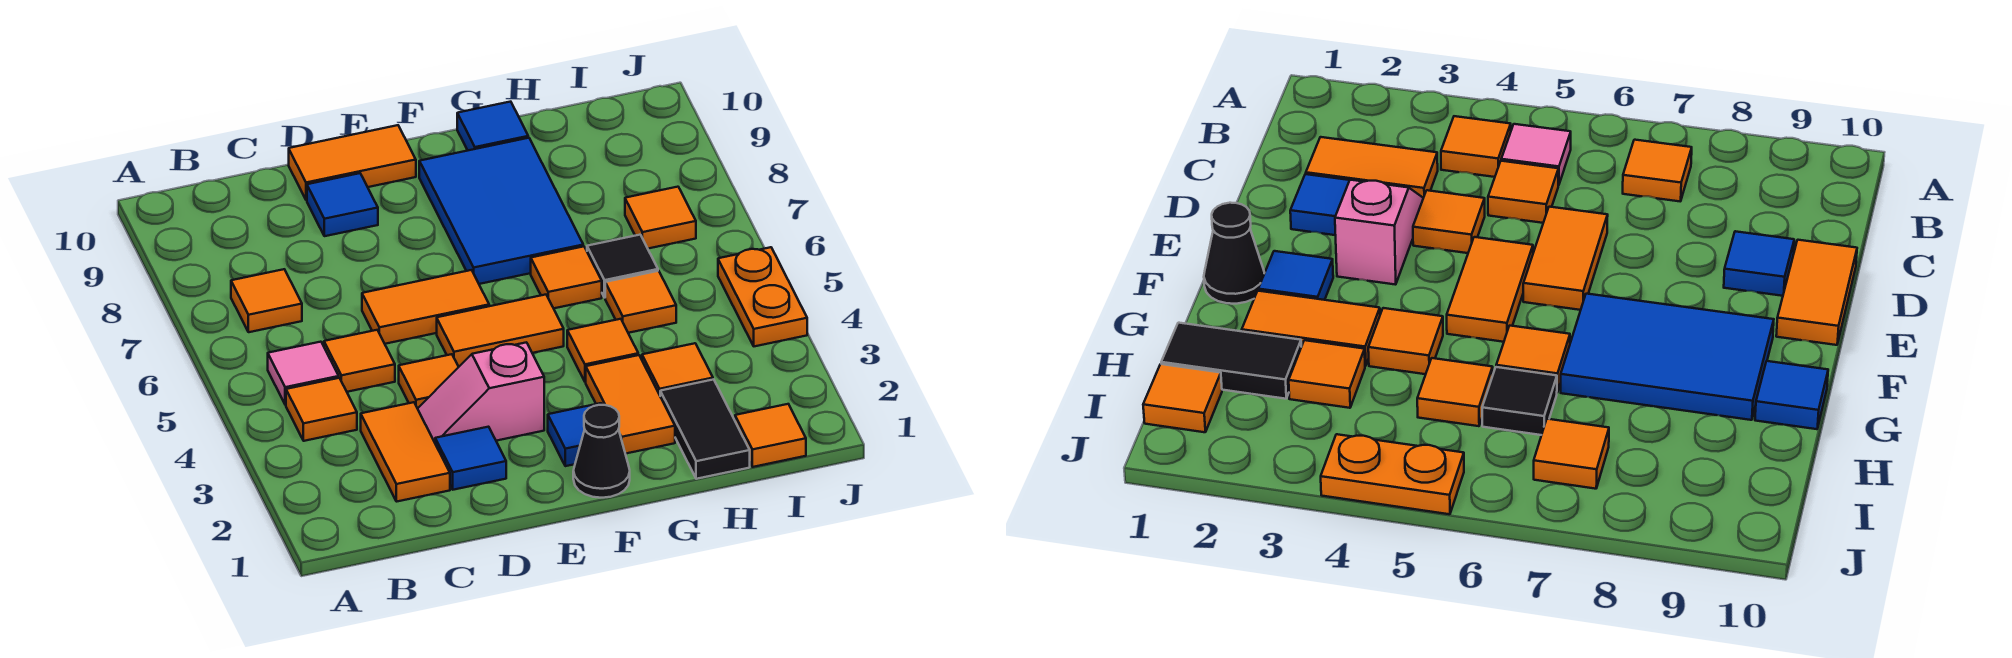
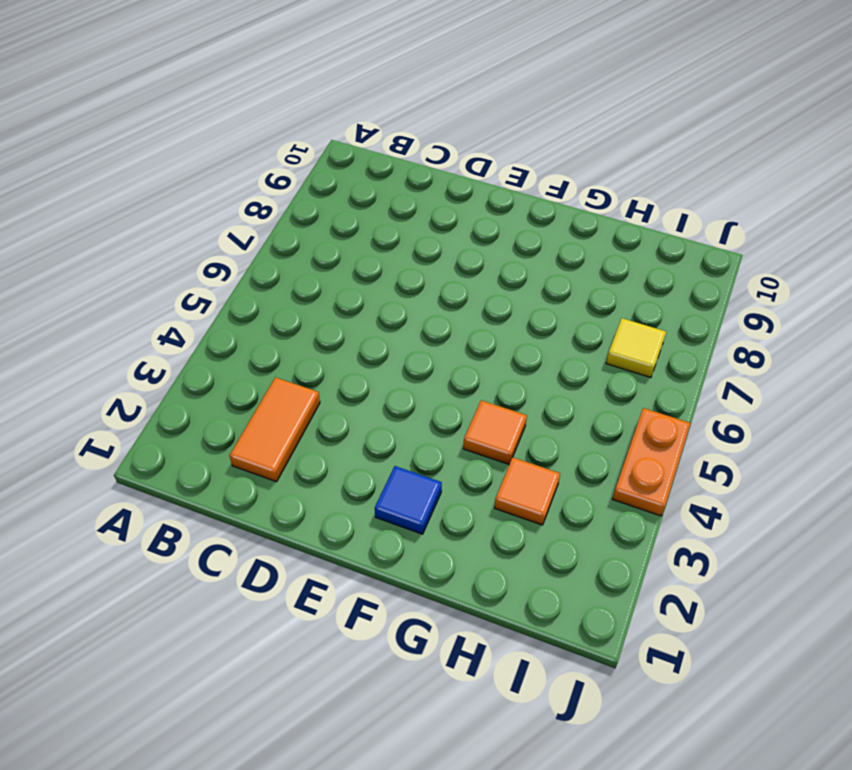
yellow tile I7 level 1 -> orange tile I7 level 1
none -> orange tile B4 level 1
none -> pink tile B5 level 1
none -> orange tile B7 level 1

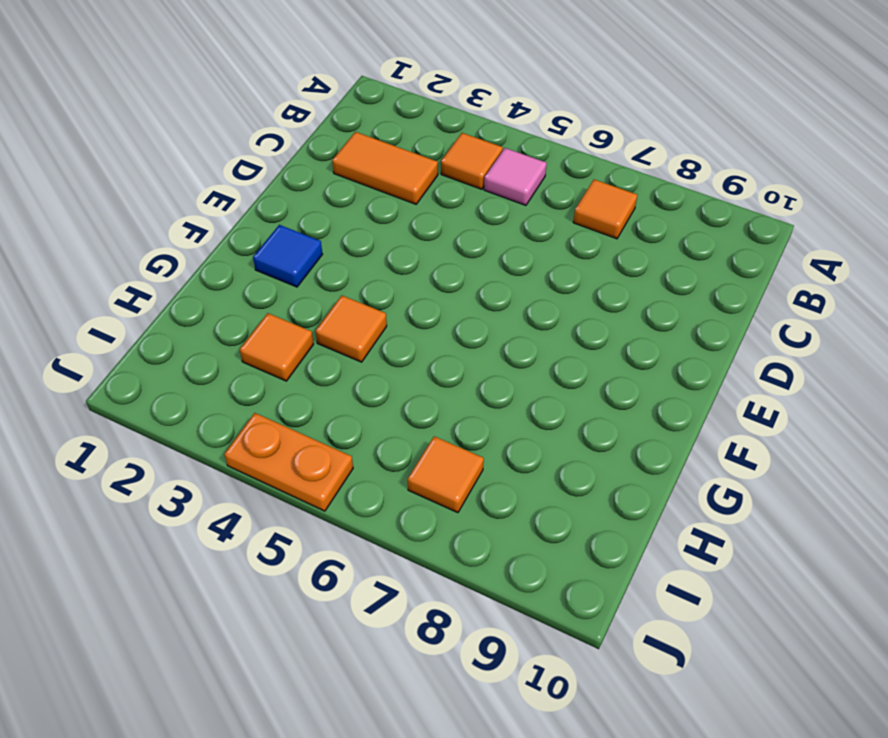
none -> orange tile C5 level 1
none -> blue tile D2 level 1
none -> pink slope D3:E3 level 1 top E

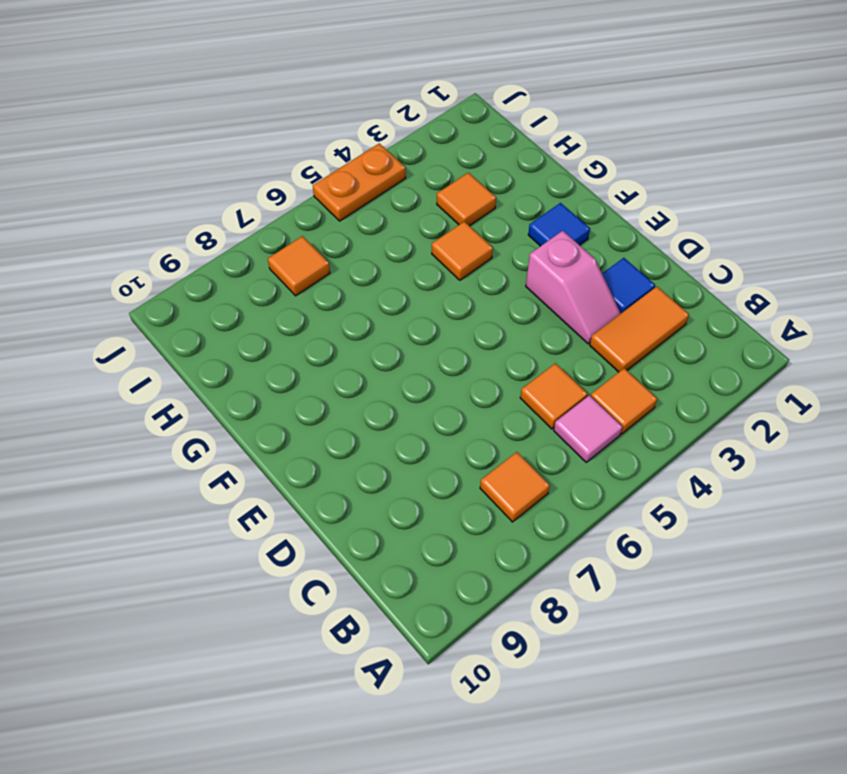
none -> orange tile D4 level 1
none -> orange tile D6:E6 level 1
none -> blue tile D9 level 1

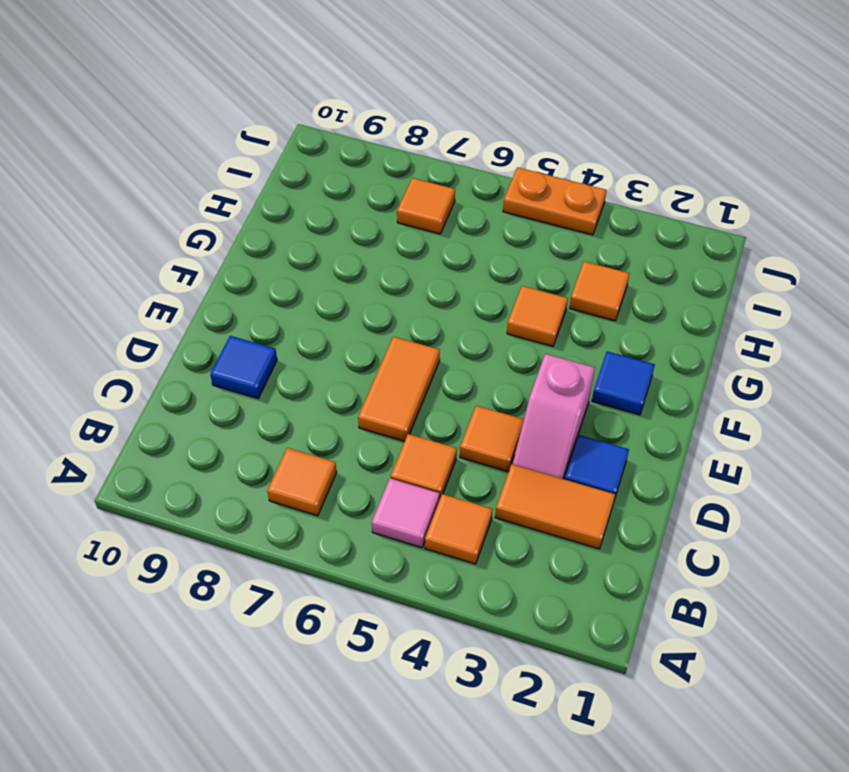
none -> orange tile D10:E10 level 1
none -> orange tile E5:F5 level 1
none -> black cone F1 level 1

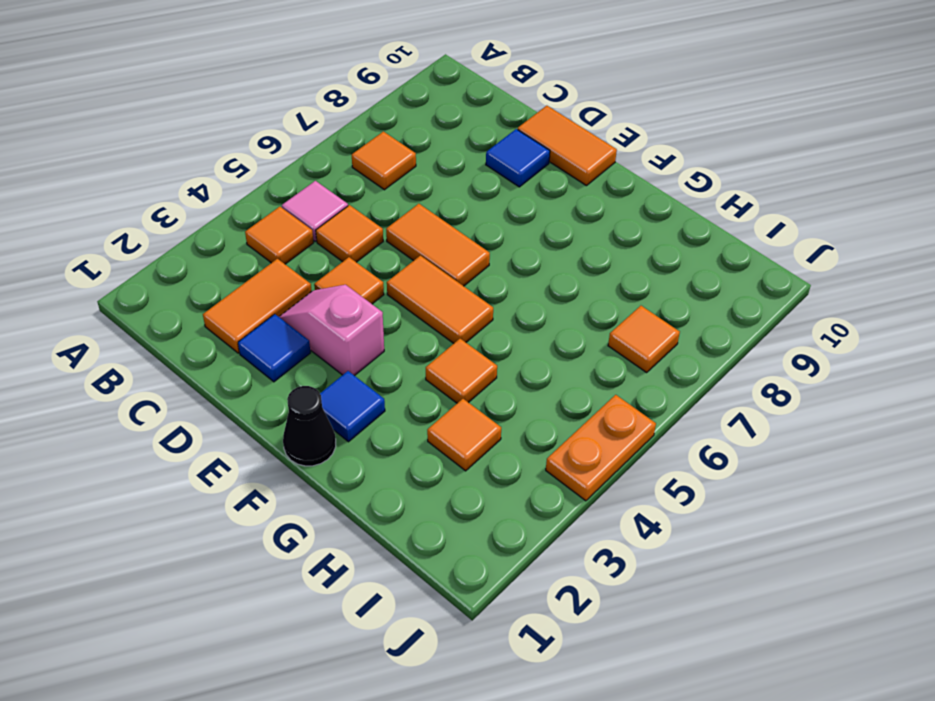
none -> blue tile F7:G9 level 1
none -> orange tile G2:G3 level 1
none -> orange tile G6 level 1

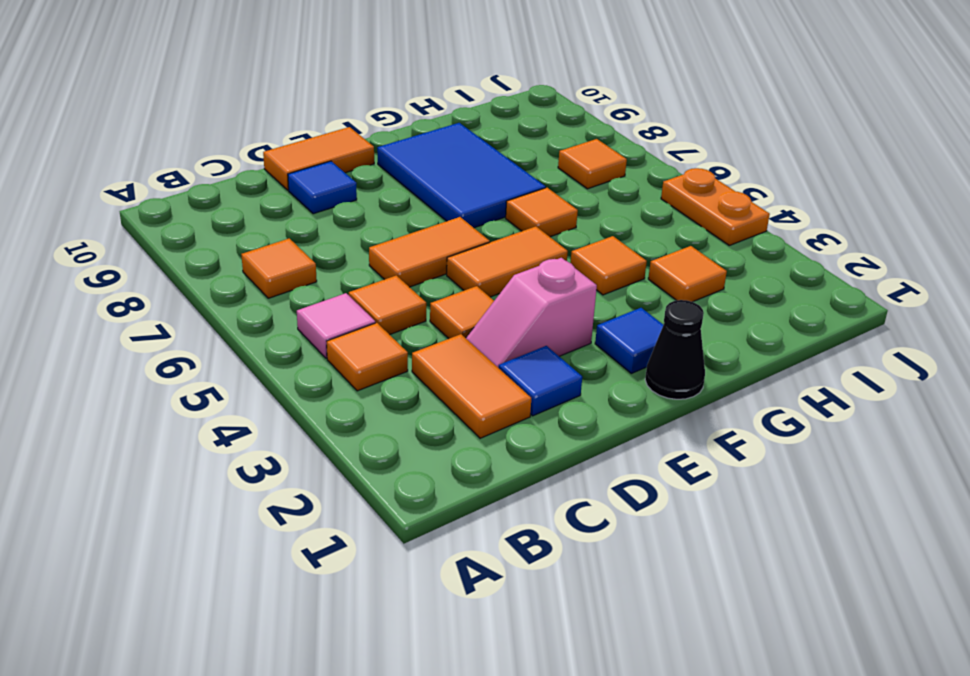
none -> orange tile G2:G3 level 1
none -> blue tile G10 level 1
none -> black tile H1:H2 level 1

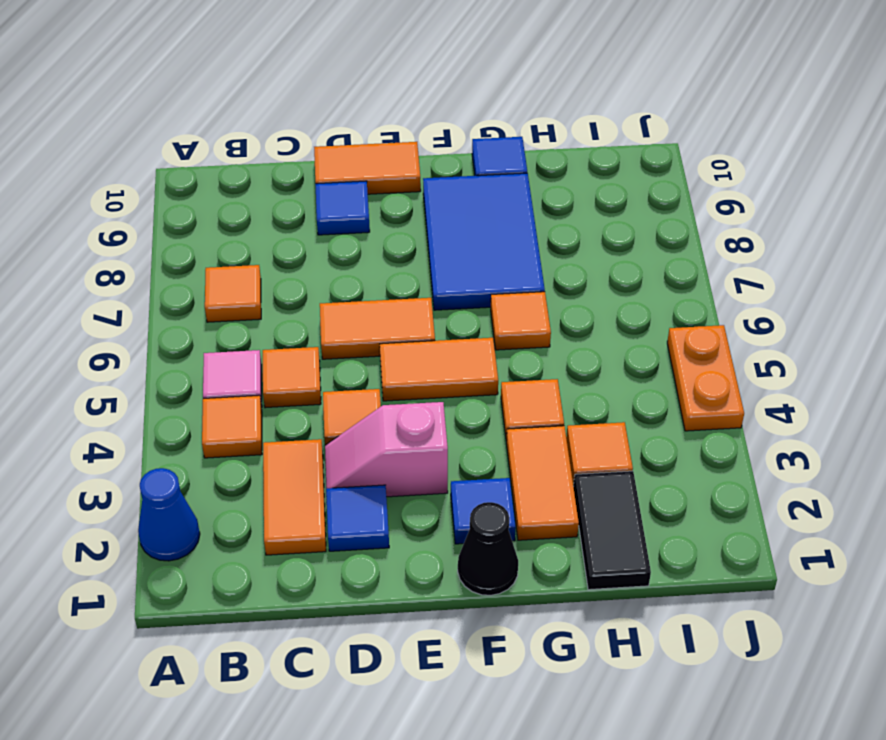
blue cone A2 level 1 -> none
none -> orange tile H5 level 1
none -> black tile H6 level 1
none -> orange tile I1 level 1

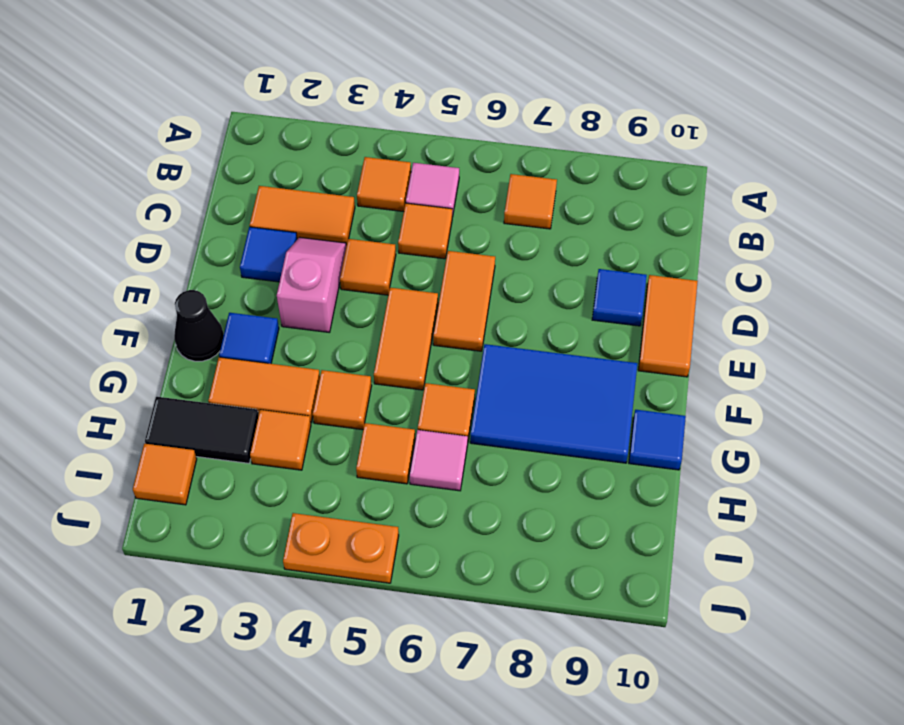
pink tile H6 level 1 -> black tile H6 level 1
none -> orange tile I7 level 1

